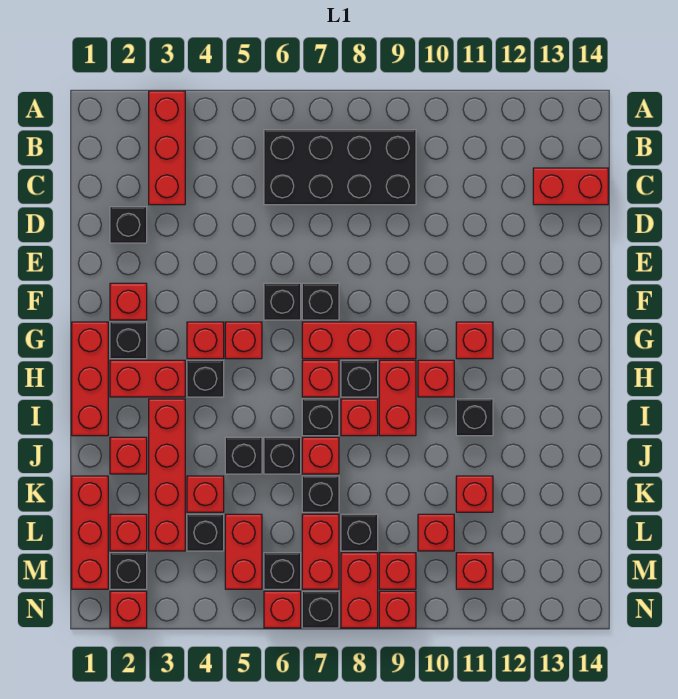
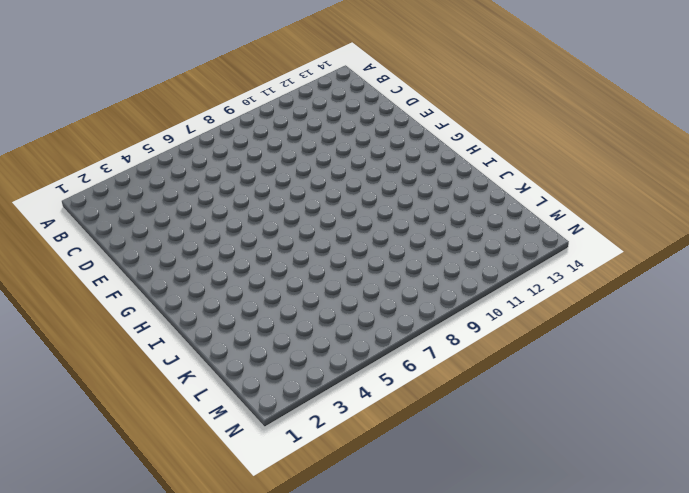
none -> red brick A3:C3 level 1
none -> black brick B6:C9 level 1
none -> red brick C13:C14 level 1
none -> black brick D2 level 1

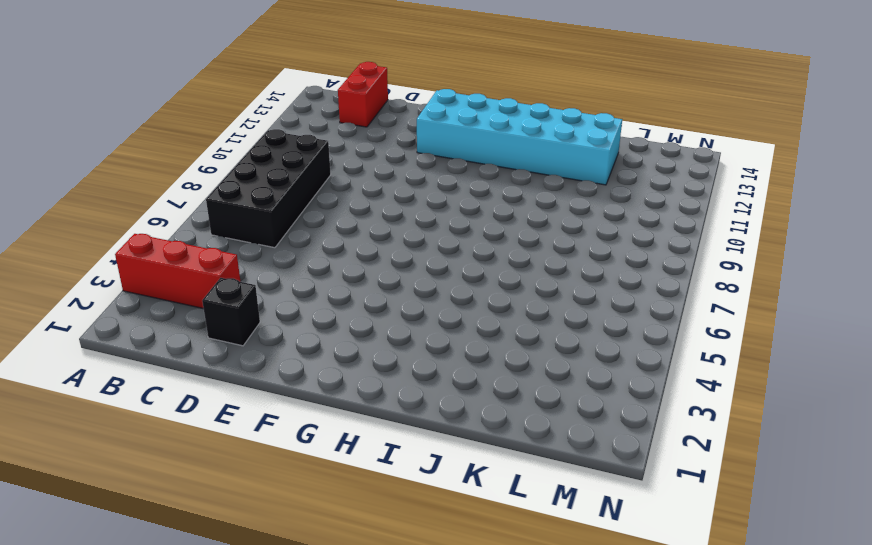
cyan brick F12:K13 level 1 -> none
none -> red brick F2 level 1
none -> black brick F6 level 1
none -> black brick F7 level 1
none -> red brick G1:I1 level 1

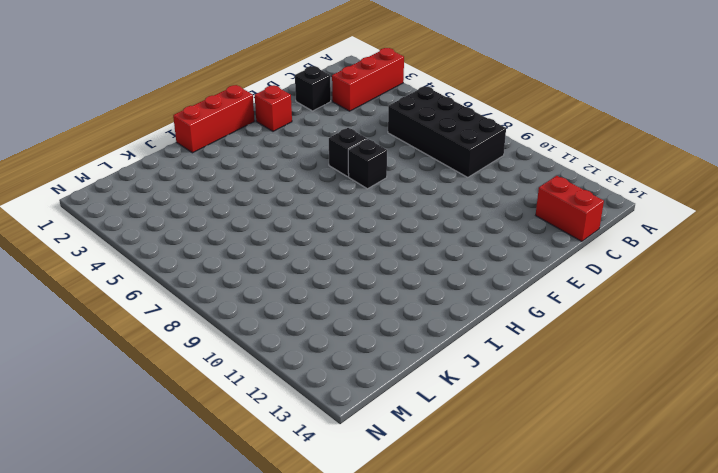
none -> black brick G2 level 1
none -> red brick G4 level 1
none -> red brick G5 level 1
none -> red brick G7:G9 level 1

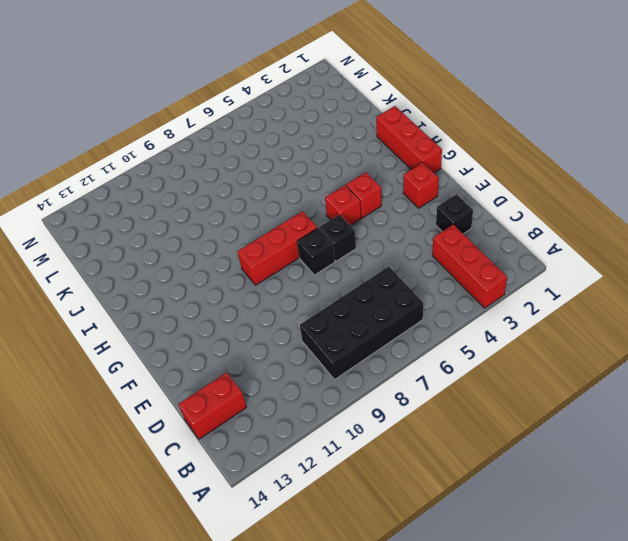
none -> black brick G2 level 1
none -> red brick G11 level 1
none -> red brick H2:H3 level 1
none -> black brick H4 level 1

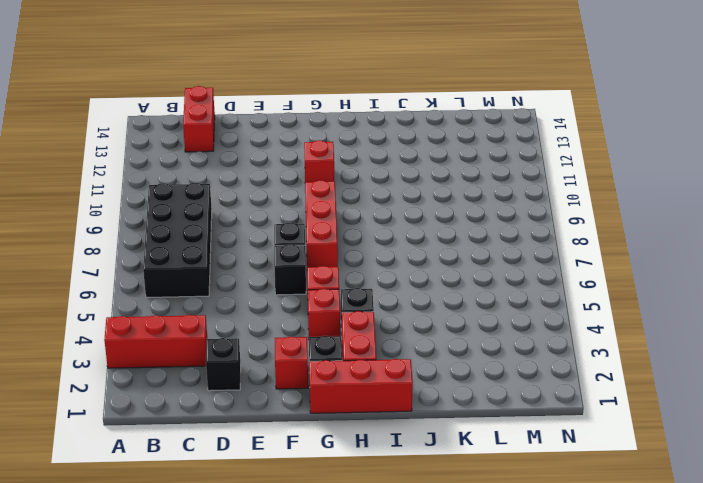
none -> red brick H7 level 1
none -> black brick H8 level 1
none -> red brick H9:I9 level 1
none -> red brick H10 level 1

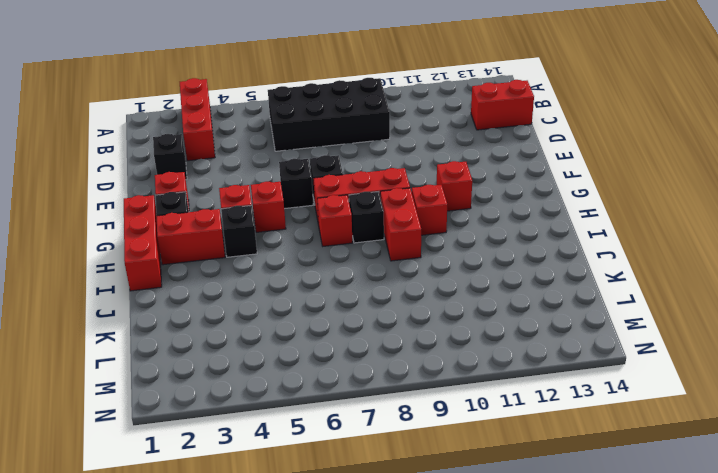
none -> red brick I3:L3 level 1
none -> black brick I7 level 1
none -> red brick I8 level 1
none -> black brick I11 level 1

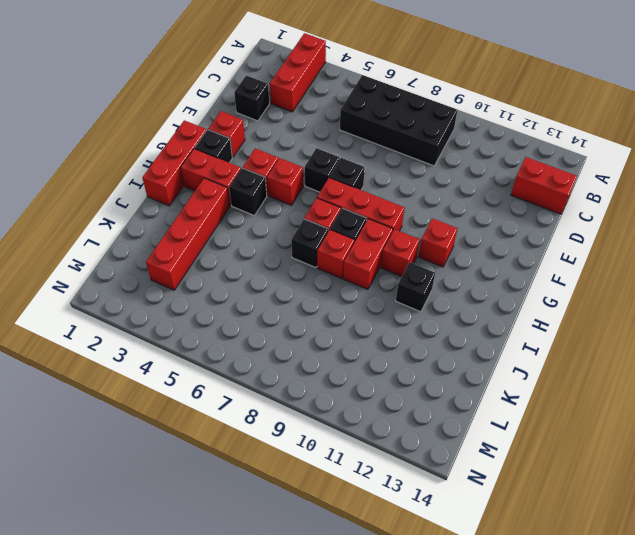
none -> red brick J2 level 1
none -> black brick J5 level 1
none -> black brick J6 level 1
none -> red brick J7 level 1

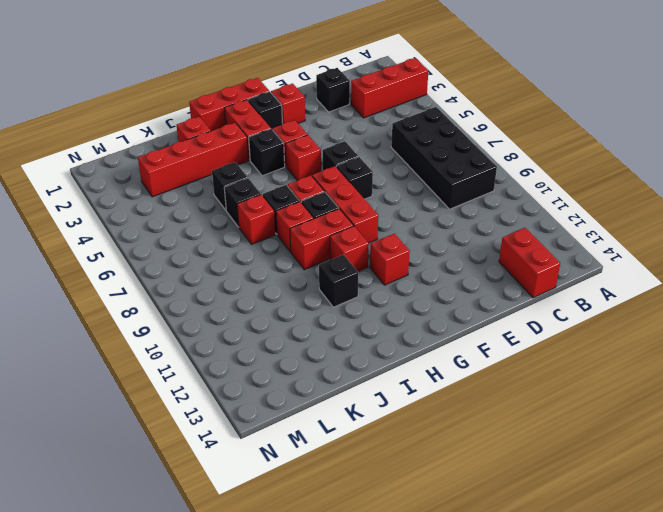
none -> red brick K1:M1 level 1
none -> red brick K4 level 1
none -> black brick K7 level 1
none -> red brick K11 level 1

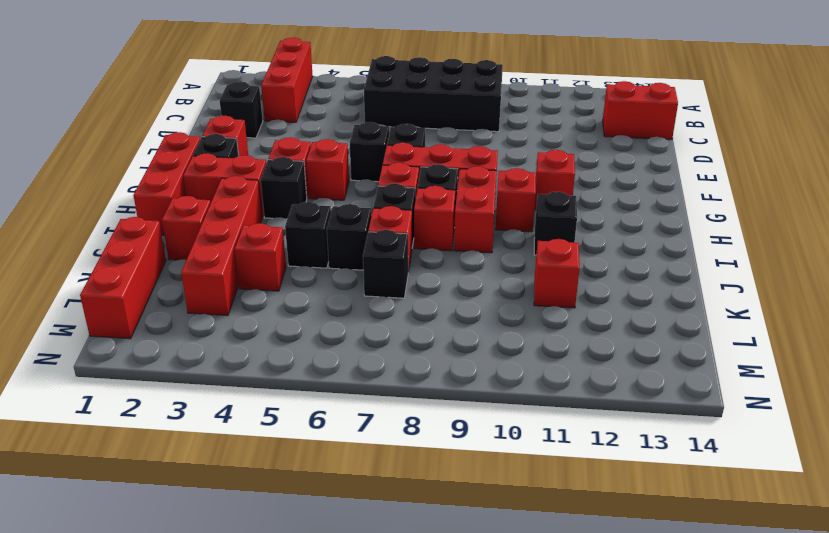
none -> red brick L2 level 1
none -> black brick L4 level 1
none -> red brick L5:M5 level 1
none -> red brick L7:M7 level 1

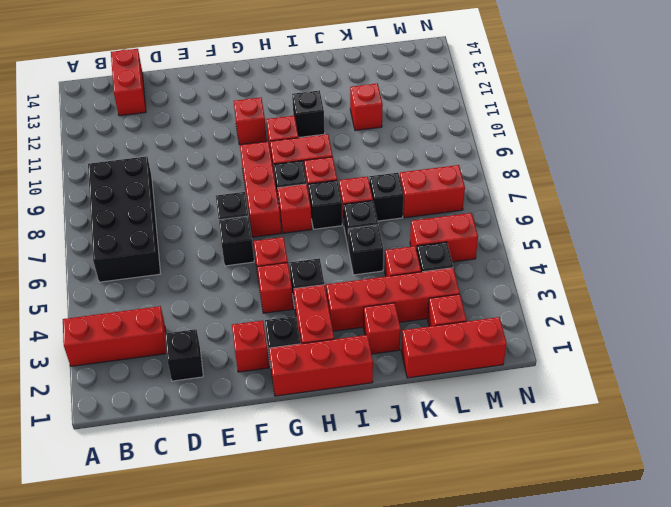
none -> black brick L8 level 1
none -> red brick L10 level 1
none -> black brick M2 level 1
none -> black brick M6 level 1

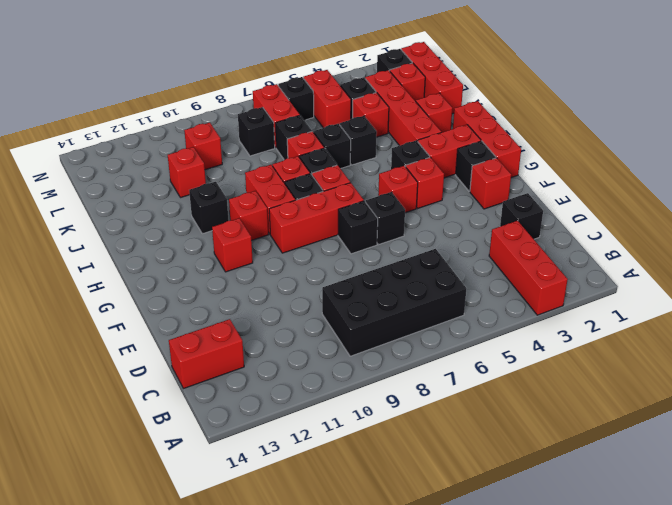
none -> red brick M8:N8 level 1
none -> red brick M9 level 1
none -> red brick M11 level 1
none -> red brick N2 level 1

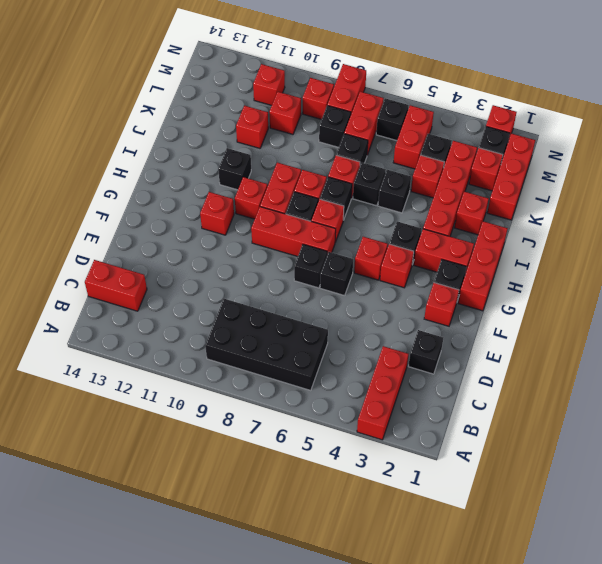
none -> red brick N6 level 1
none -> black brick N7 level 1
none -> red brick N9 level 1

